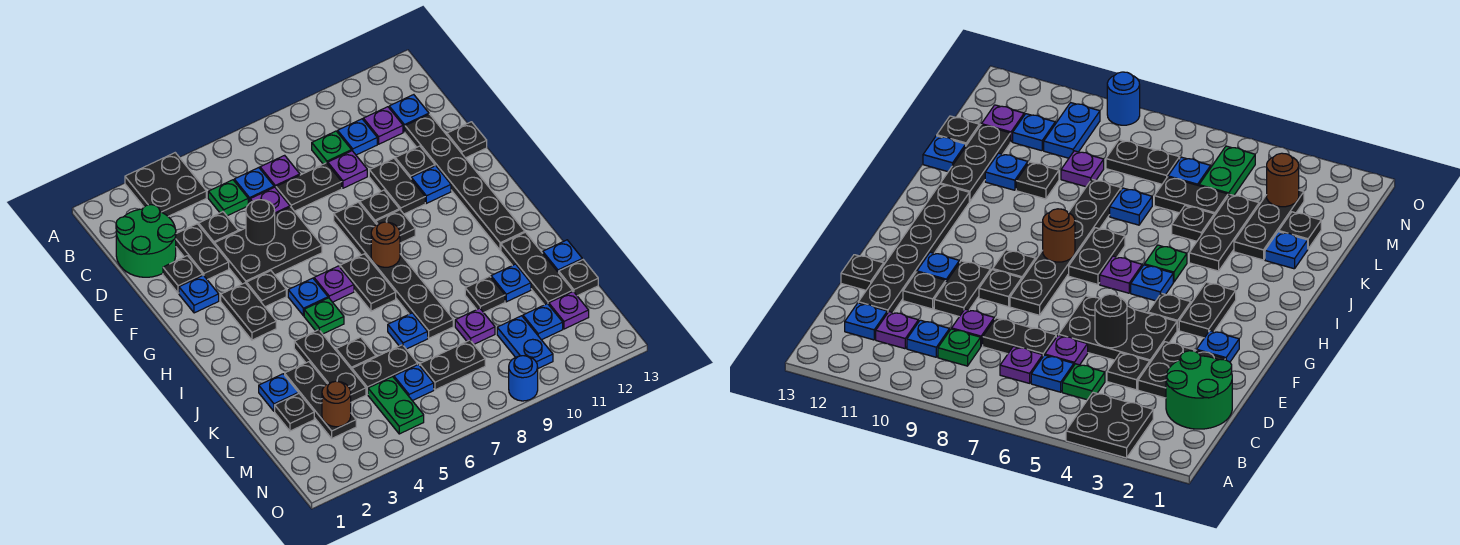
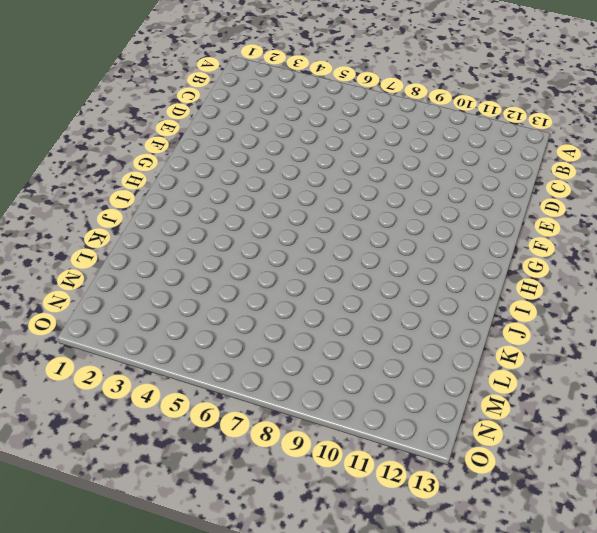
none -> black plate A3:B4 level 1
none -> green round brick C1:D2 level 1
none -> green plate C5 level 1
none -> blue plate C6 level 1

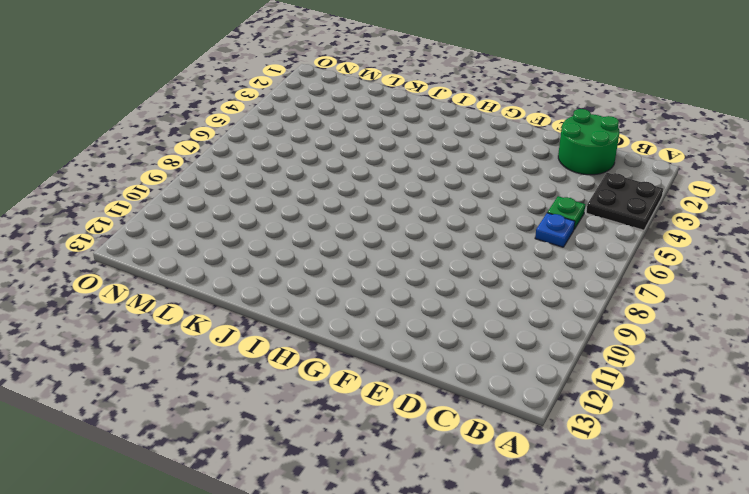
none -> purple plate C7 level 1
none -> green plate C9 level 1
none -> blue plate C10 level 1
none -> purple plate C11 level 1

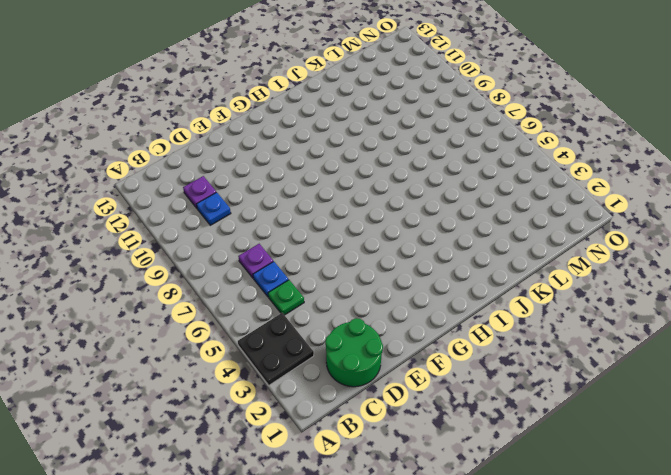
none -> green plate C9 level 1
none -> blue plate C12 level 1
none -> black plate D3:E3 level 1
none -> black plate D4 level 1

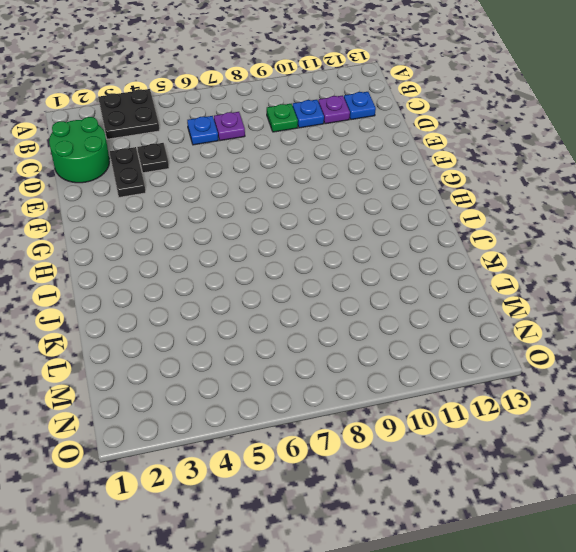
none -> green plate C5 level 1
none -> purple plate D6 level 1
none -> black plate D7:D8 level 1
none -> purple plate D9 level 1

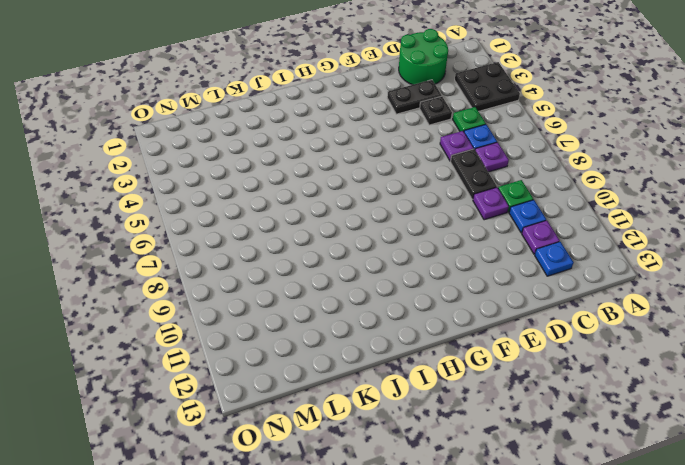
none -> black plate D12:I12 level 1
none -> black plate E2 level 1
none -> black plate E4:F6 level 1
none -> black plate E10:F10 level 1

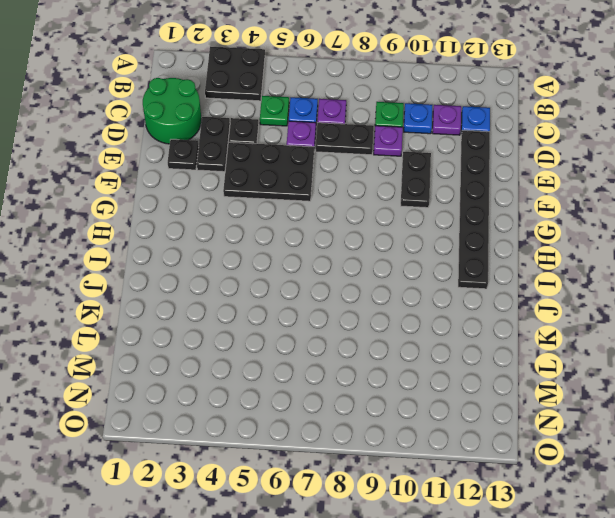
none -> black plate E11 level 1
none -> black plate E13 level 1
none -> blue plate F2 level 1
none -> black plate F8:K8 level 1

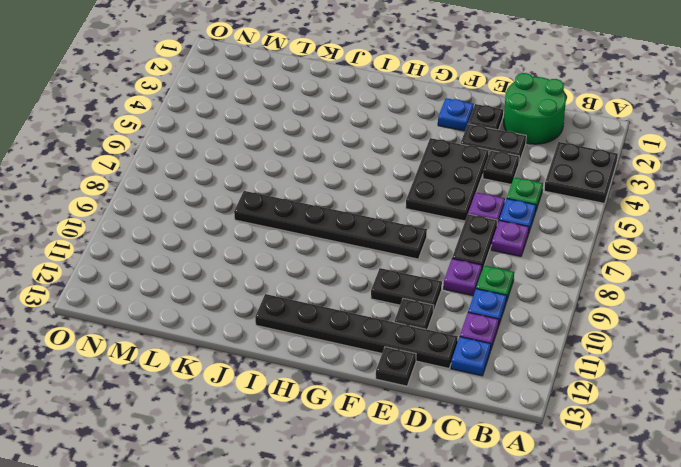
none -> black plate F9 level 1
none -> blue plate F11 level 1
none -> black plate G3:H3 level 1
none -> black plate G4 level 1

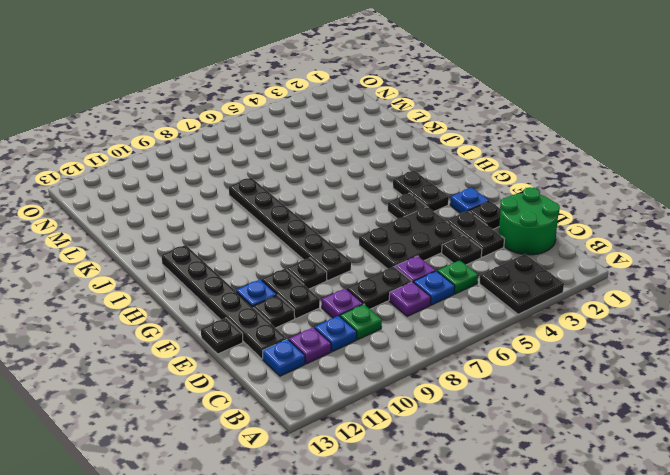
none -> black plate G9 level 1
none -> blue plate H5 level 1
none -> purple plate H6 level 1
none -> black plate H7:I7 level 1

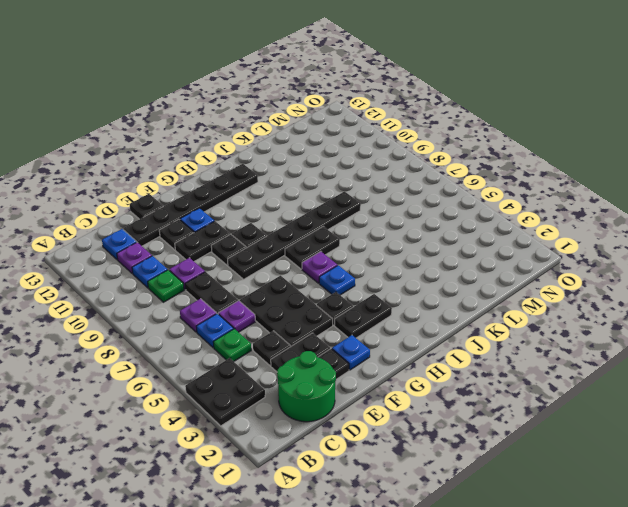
none -> green plate I5 level 1
none -> black plate J4:L4 level 1
none -> black plate J12:L12 level 1
none -> blue plate K2 level 1

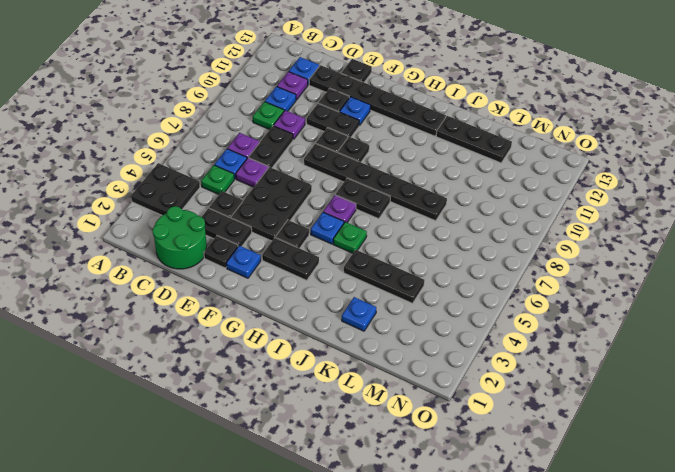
none -> black plate K3:M3 level 1
none -> black plate K5 level 1
none -> blue plate K7 level 1
none -> black plate K10 level 1

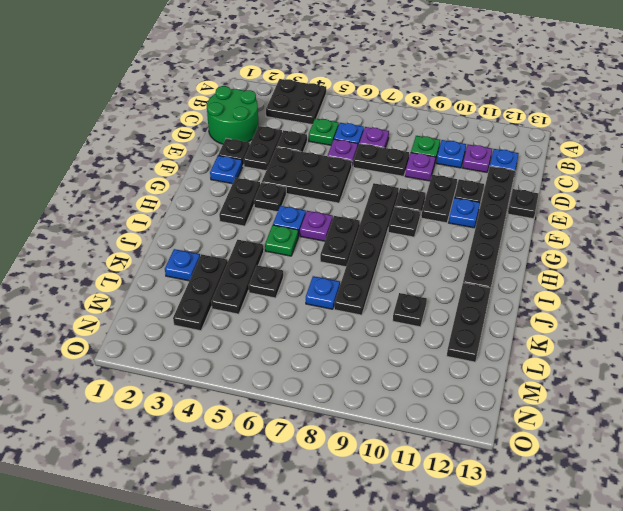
none -> blue plate K11 level 1
none -> blue plate K13 level 1
none -> black plate L2 level 1
none -> black plate L5:L6 level 1

